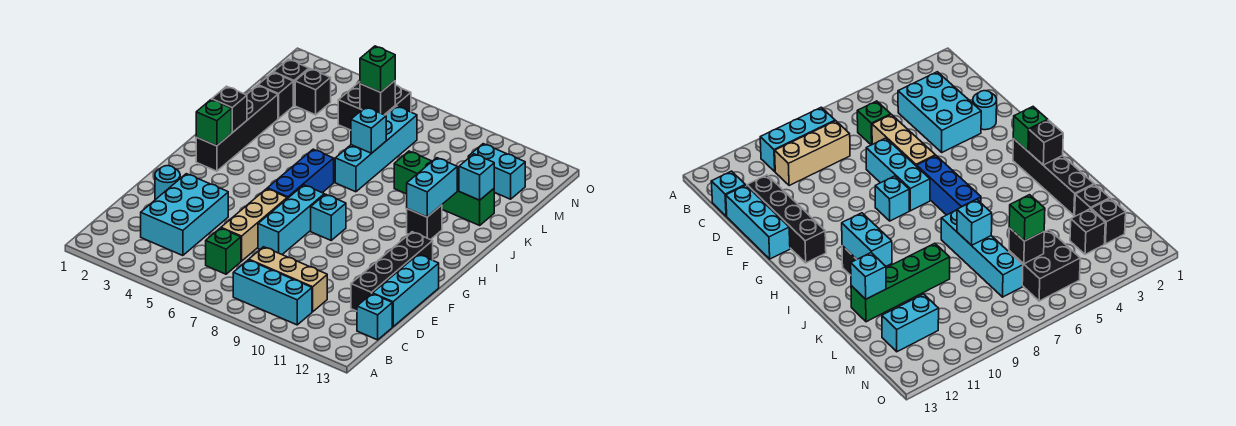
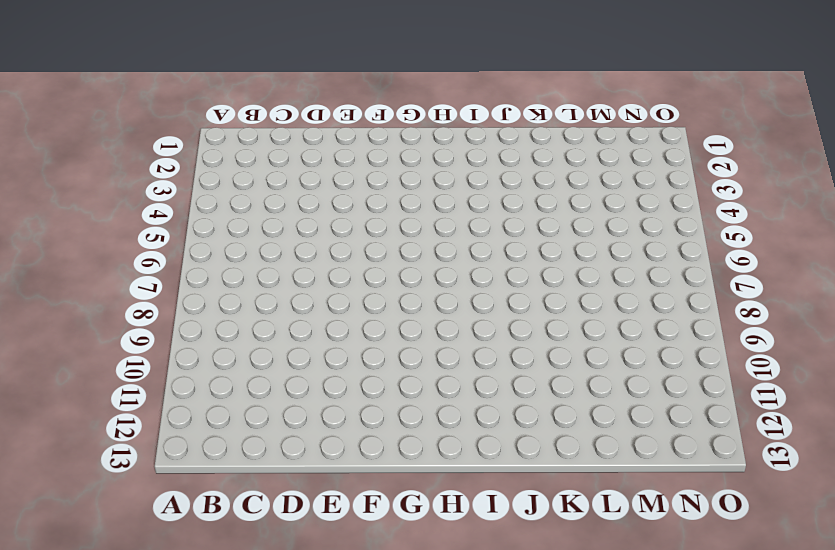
none -> cyan brick B8:B10 level 1
none -> cyan brick C3:E4 level 1
none -> green brick C6 level 1

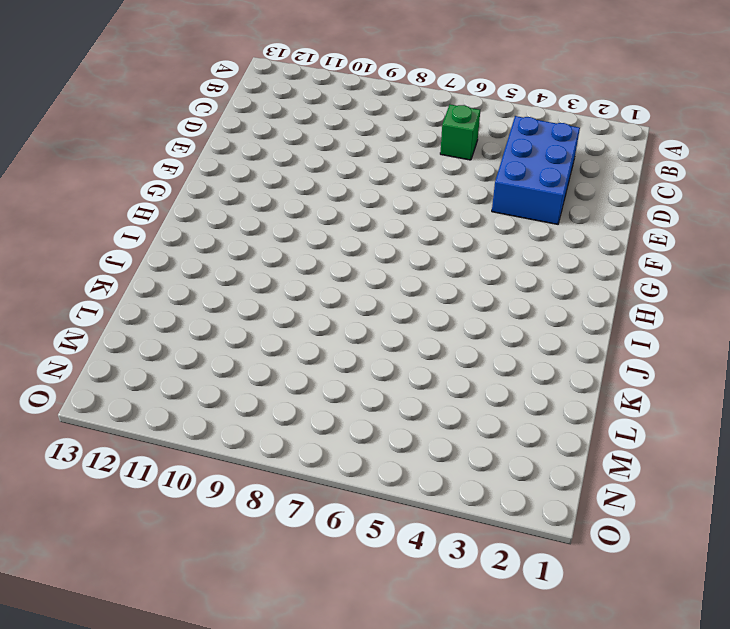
blue brick C3:E4 level 1 -> cyan brick C3:E4 level 1
none -> cyan brick B8:B10 level 1
none -> tan brick C8:C10 level 1
none -> cyan brick C13 level 1

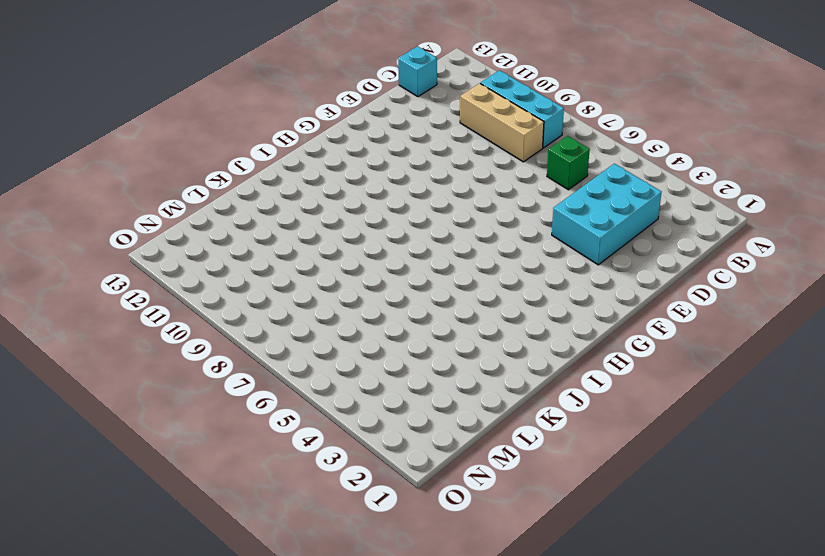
none -> tan brick D6:F6 level 1
none -> black brick D12:G12 level 1
none -> cyan brick D13:F13 level 1

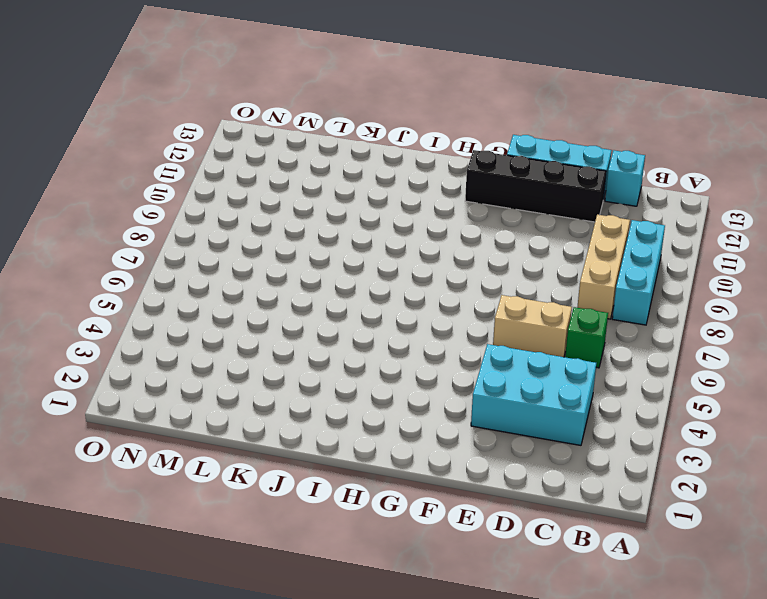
tan brick D6:E6 level 1 -> tan brick D6:F6 level 1
none -> cyan round brick E2 level 1
none -> cyan brick E7:G7 level 1
none -> blue brick G6:I6 level 1

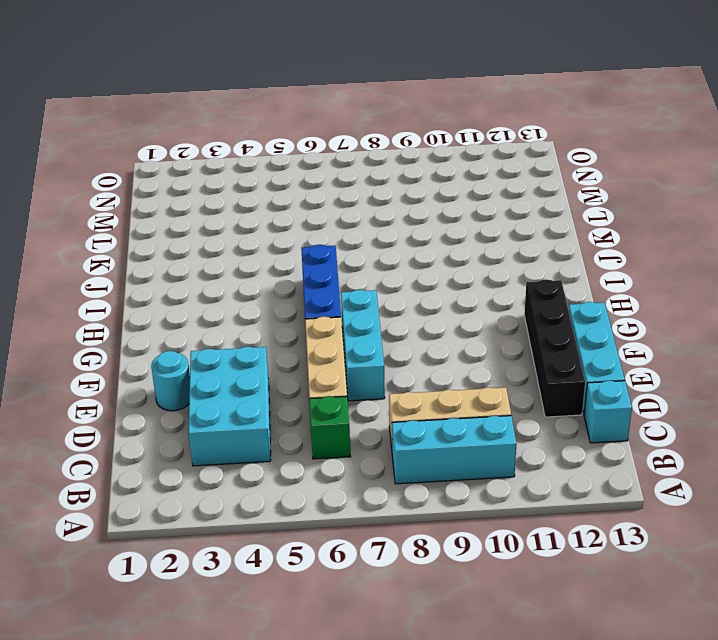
none -> cyan brick G8 level 1
none -> black brick H2:K2 level 1
none -> black brick I11 level 1

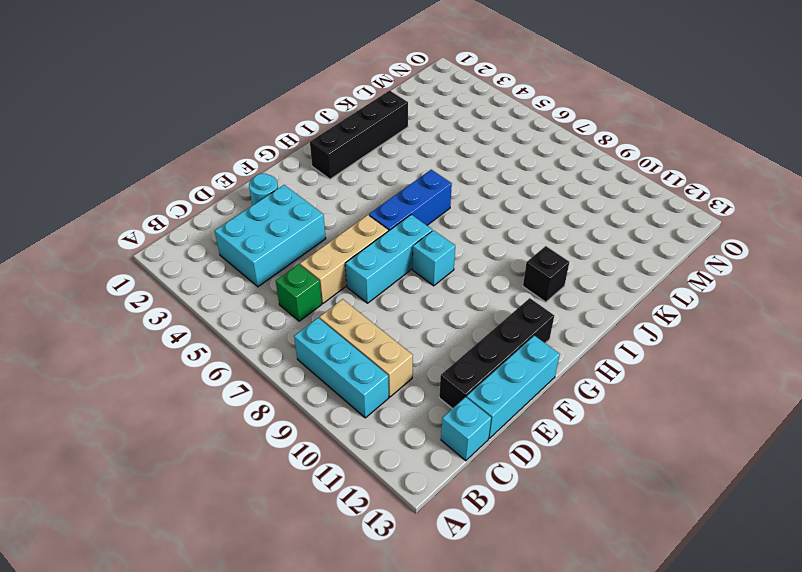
none -> cyan brick J7:M7 level 1
none -> green brick K9:K12 level 1
none -> black brick L2 level 1

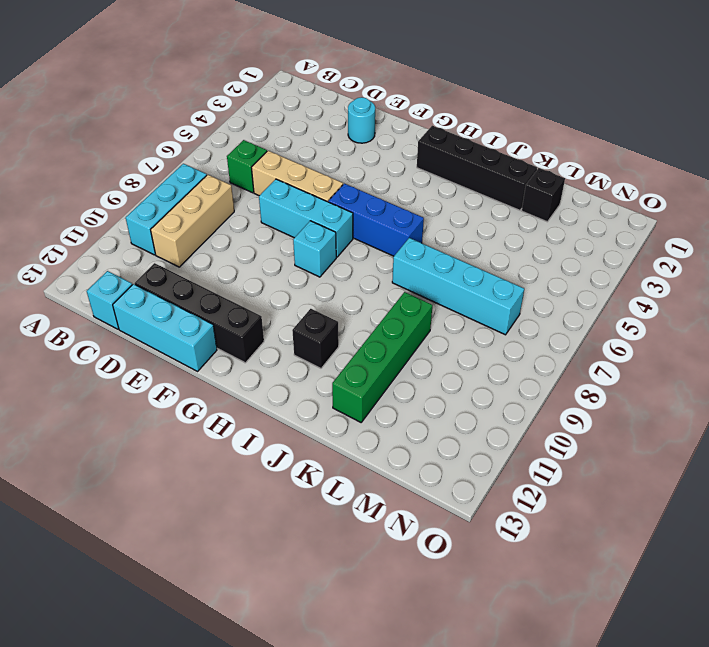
none -> cyan brick C3:E4 level 1
none -> black brick M2 level 1
none -> black brick M3 level 1

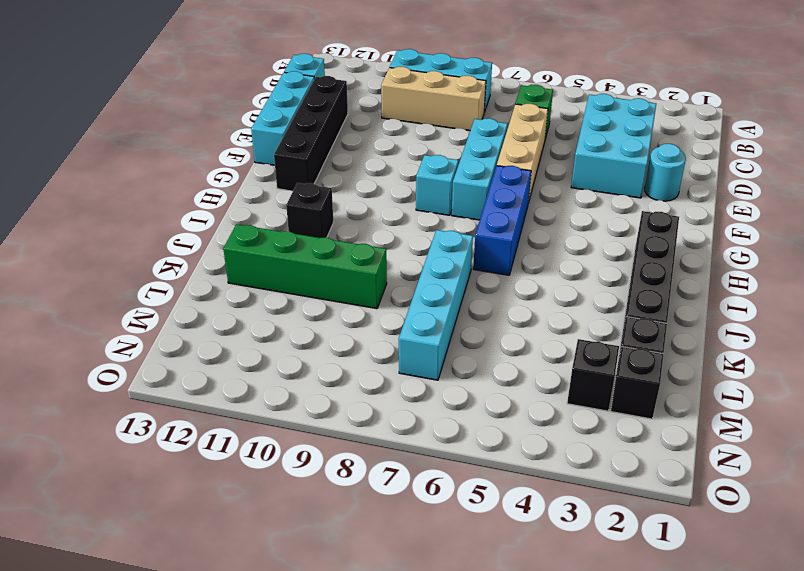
none -> black brick M5:N6 level 1
none -> cyan brick M11:M12 level 1
none -> green brick H2 level 2

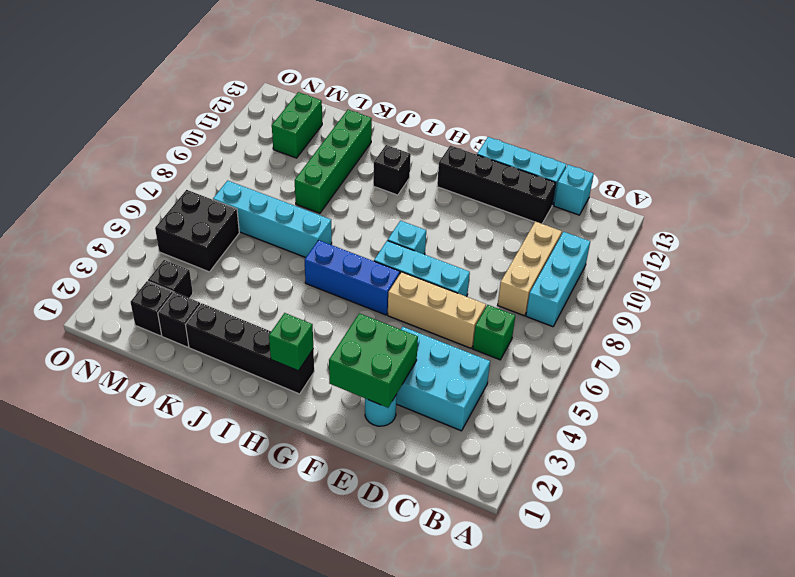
green brick E2:F3 level 2 -> none
green brick M11:M12 level 1 -> cyan brick M11:M12 level 1
none -> black brick I2 level 2
none -> cyan brick I11:J11 level 2
none -> cyan brick K7 level 2

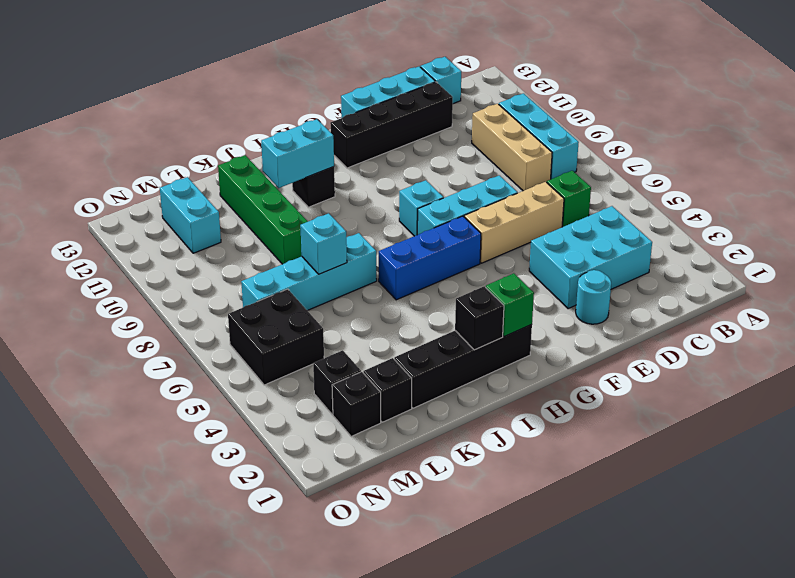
none -> cyan brick K12 level 2
none -> black brick M6 level 2
none -> green brick M6 level 3

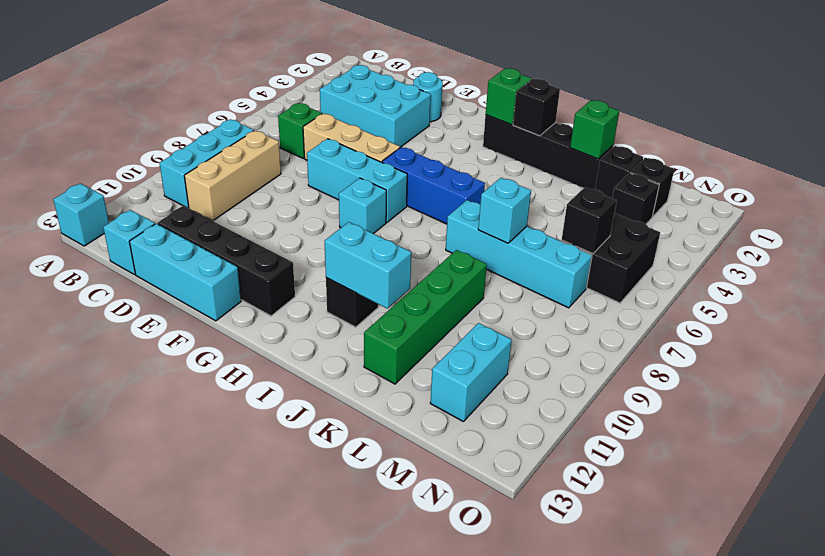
cyan brick A13 level 1 -> cyan brick K12 level 2
green brick K2 level 2 -> green brick M6 level 3

